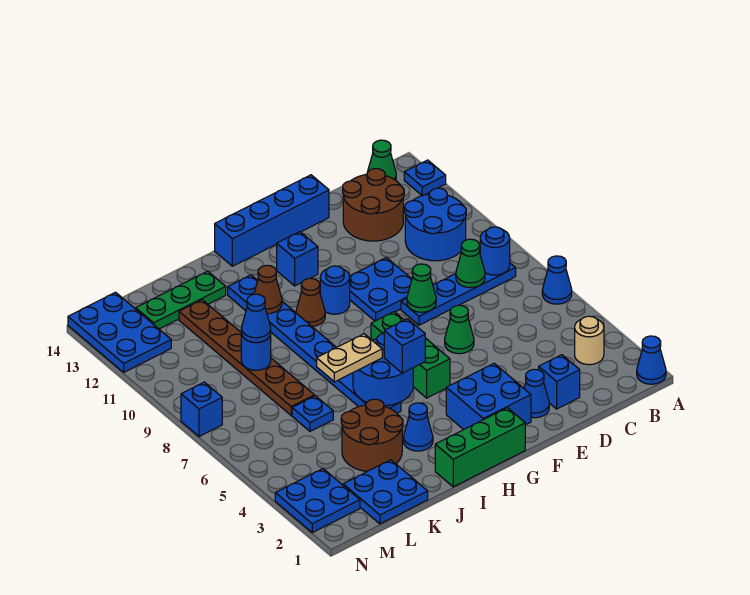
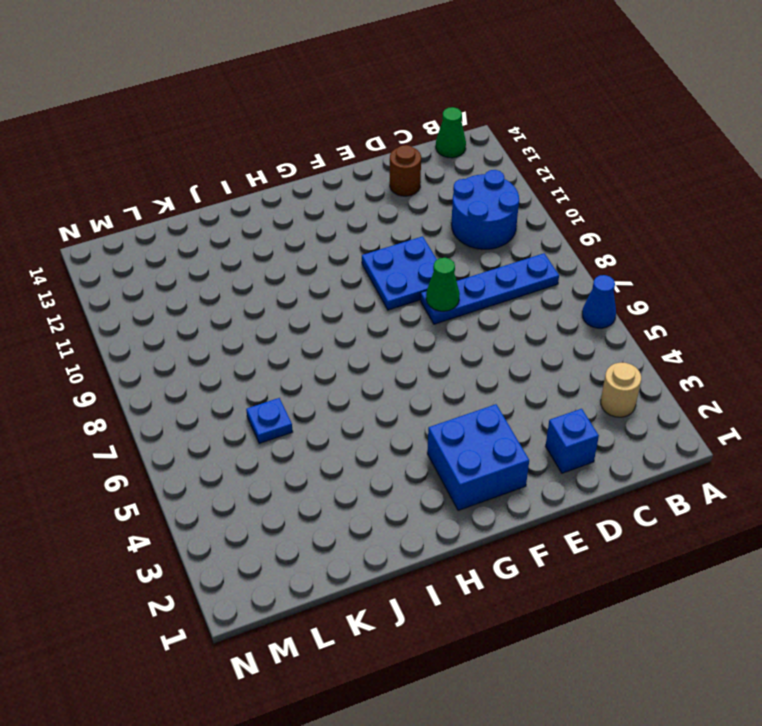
brown round brick D13 level 1 -> brown round brick C12:D13 level 1
none -> blue cone A1 level 1
none -> blue plate A13 level 1
none -> blue cone E2 level 1
none -> green cone E6 level 1

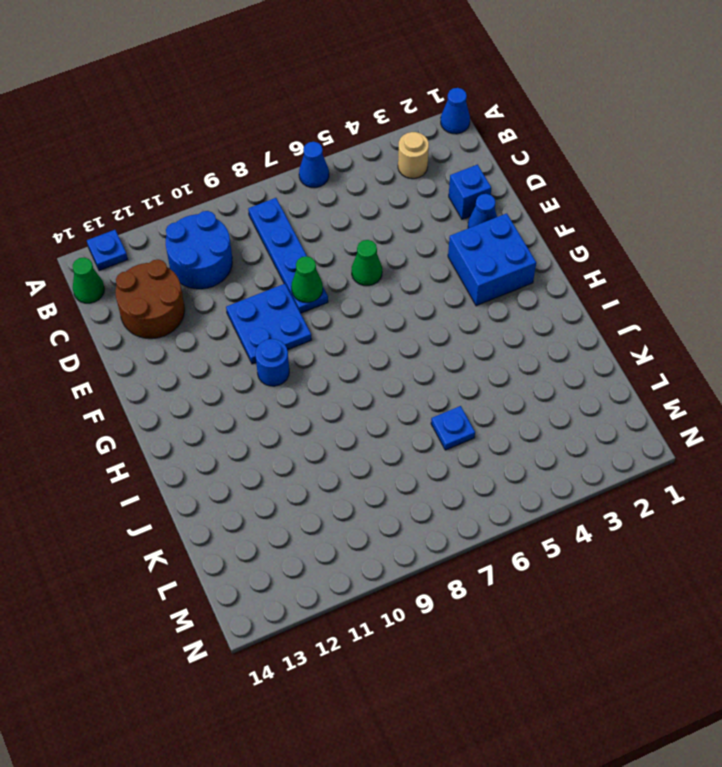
none -> blue brick E14:H14 level 1
none -> green brick G1:I1 level 1
none -> green brick G5:G7 level 1
none -> blue brick G12 level 1

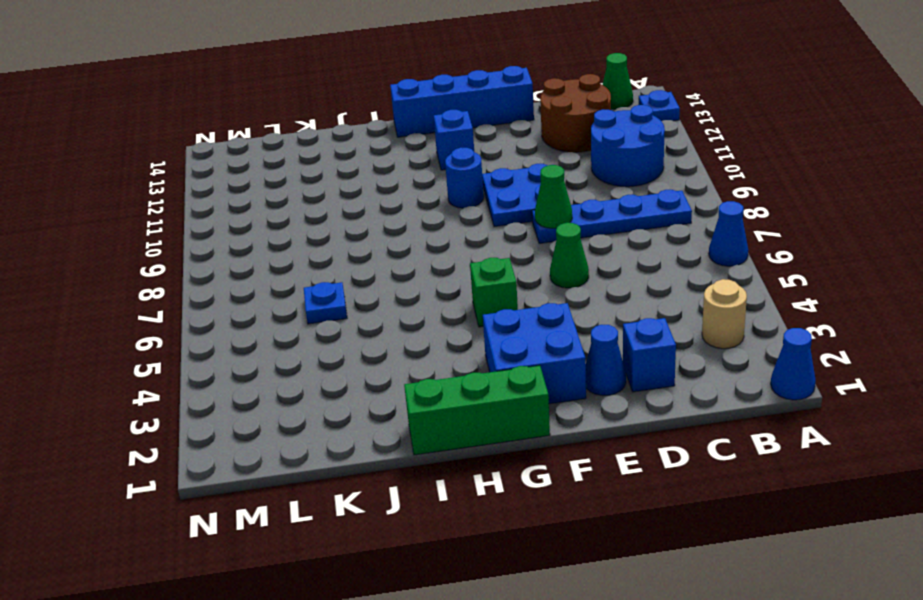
green brick G5 level 1 -> green brick G5:G7 level 1
none -> brown cone H10 level 1
none -> blue cone I3 level 1
none -> blue plate I5:I12 level 1
none -> brown round brick J3:K4 level 1

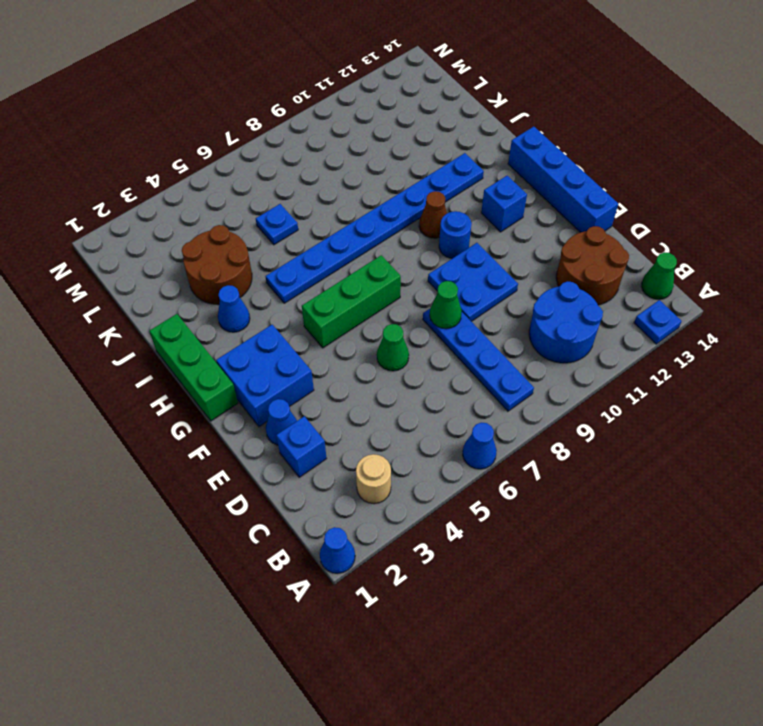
none -> green plate J13:L13 level 1
none -> blue plate K1:L2 level 1
none -> brown plate K7:K12 level 1
none -> blue plate M2:N3 level 1

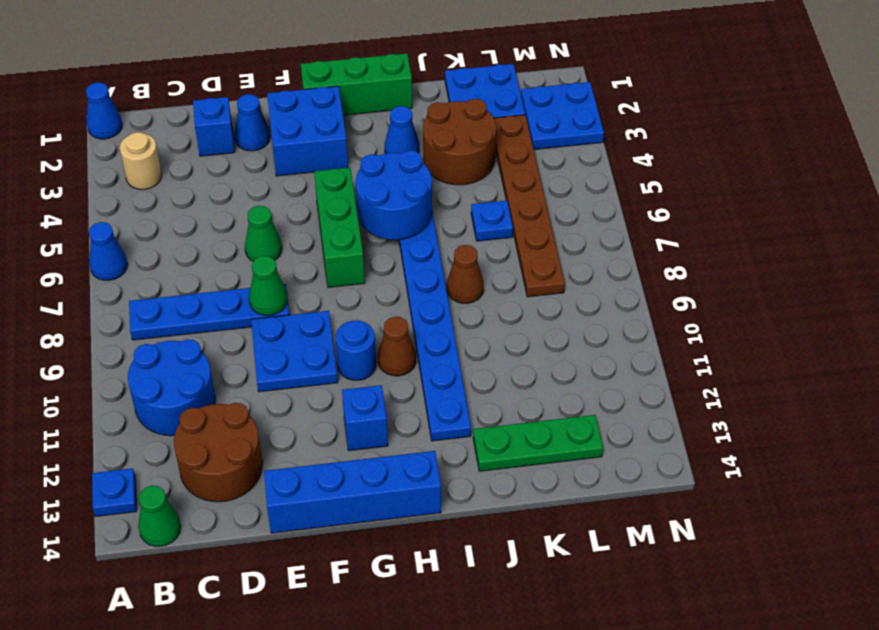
brown cone J8 level 1 -> brown cone I11 level 2
brown plate L3:L8 level 1 -> brown plate K7:K12 level 1
none -> blue plate M12:N14 level 1
none -> blue brick N8 level 1
none -> blue round brick B8 level 2
none -> green cone C8 level 2

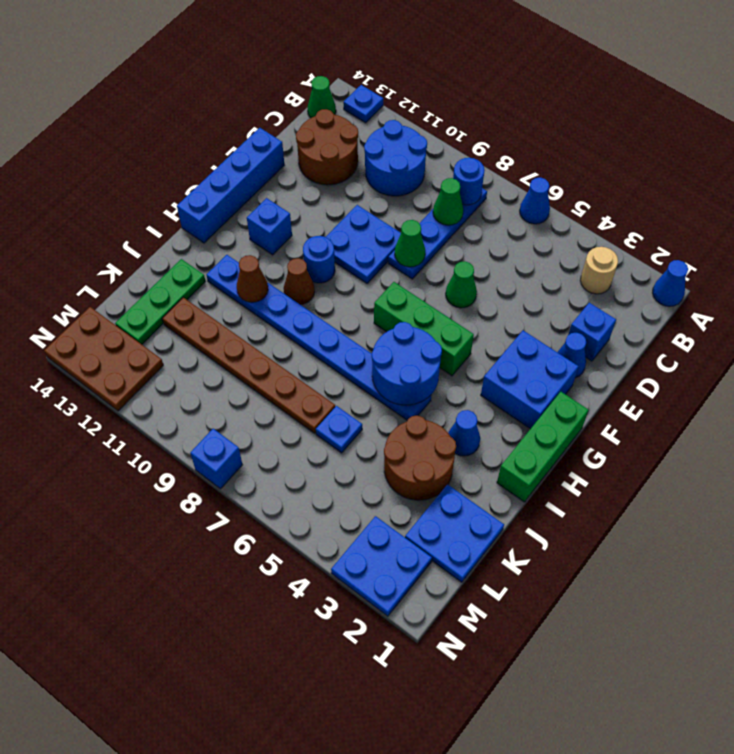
brown plate M12:N14 level 1 -> blue plate M12:N14 level 1
none -> blue round brick K9 level 2
none -> blue brick H5 level 3
none -> tan plate I6:J6 level 3
none -> blue cone K9 level 3

